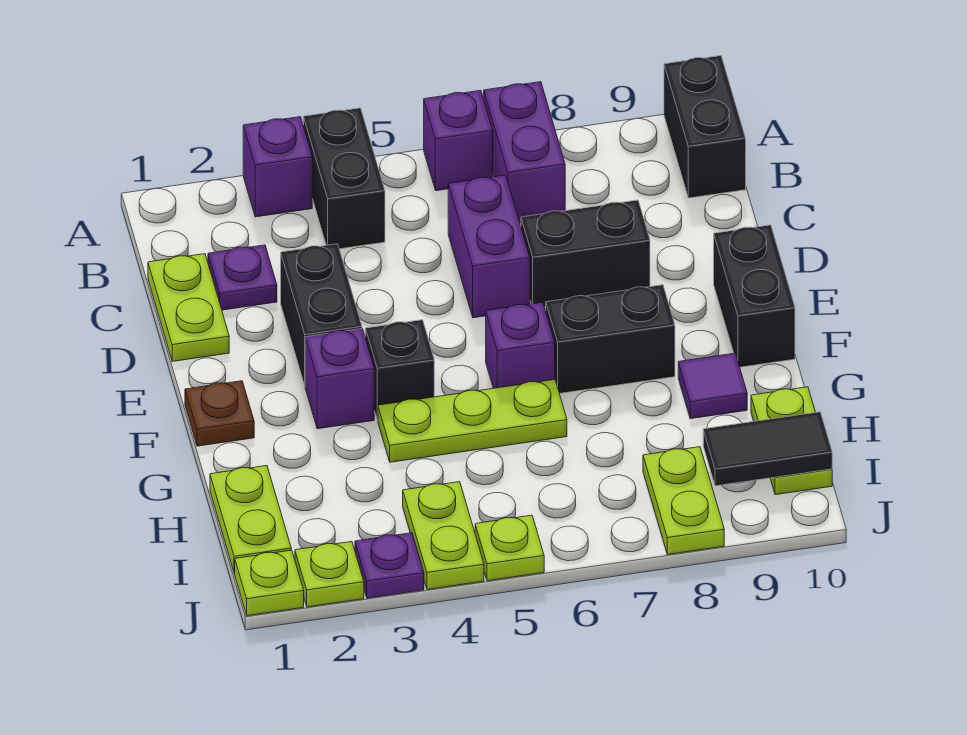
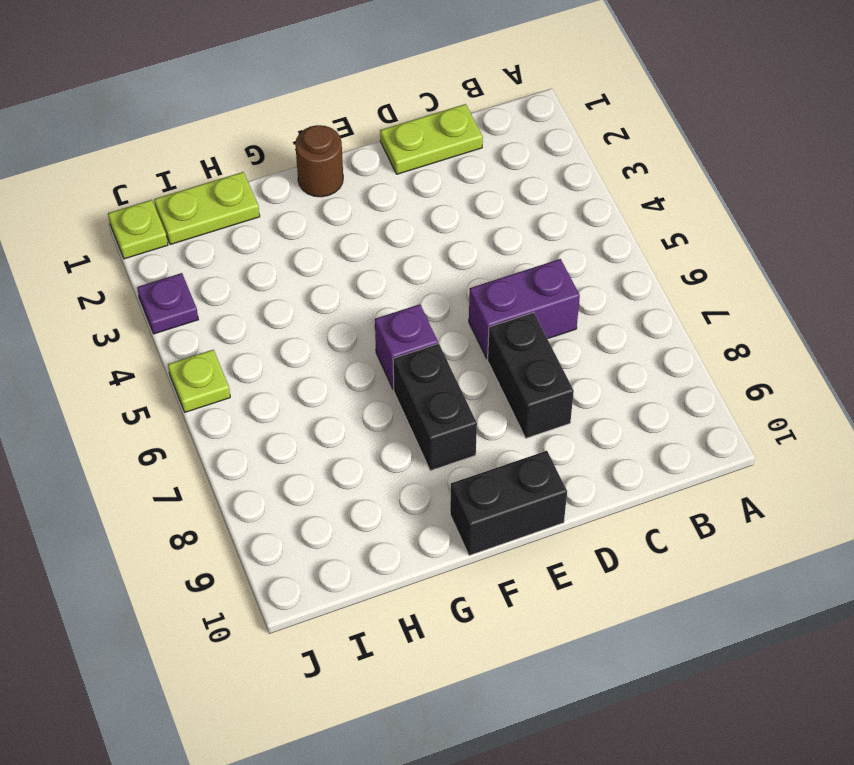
brown round brick F1 level 1 -> brown plate F1 level 1
none -> purple brick A3 level 1
none -> black brick A4:B4 level 1
none -> purple brick A6 level 1

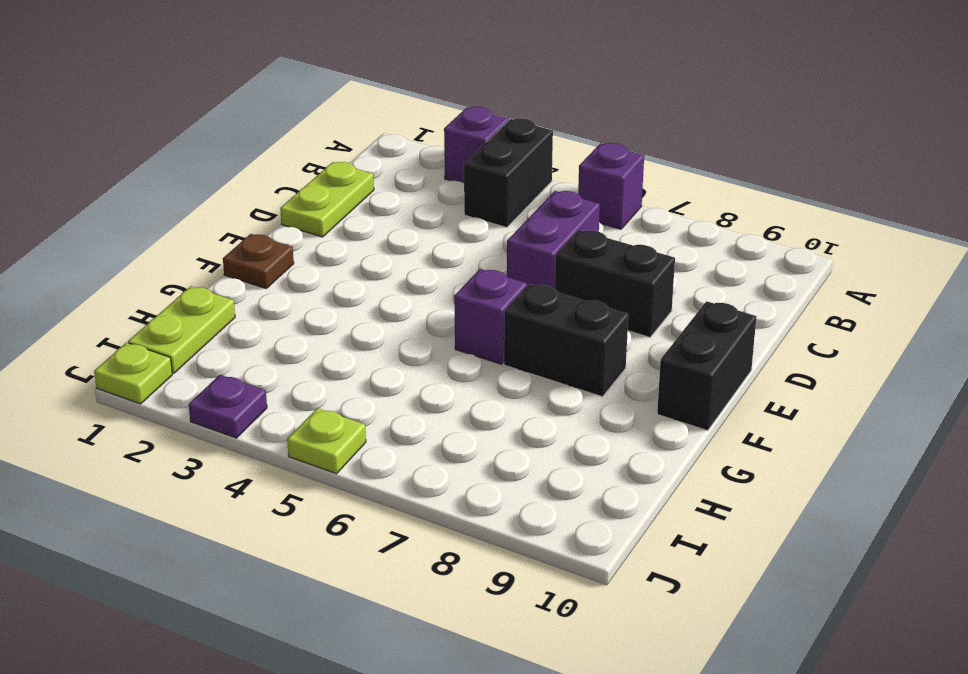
none -> purple brick A7:B7 level 1
none -> black brick A10:B10 level 1
none -> purple plate C2 level 1

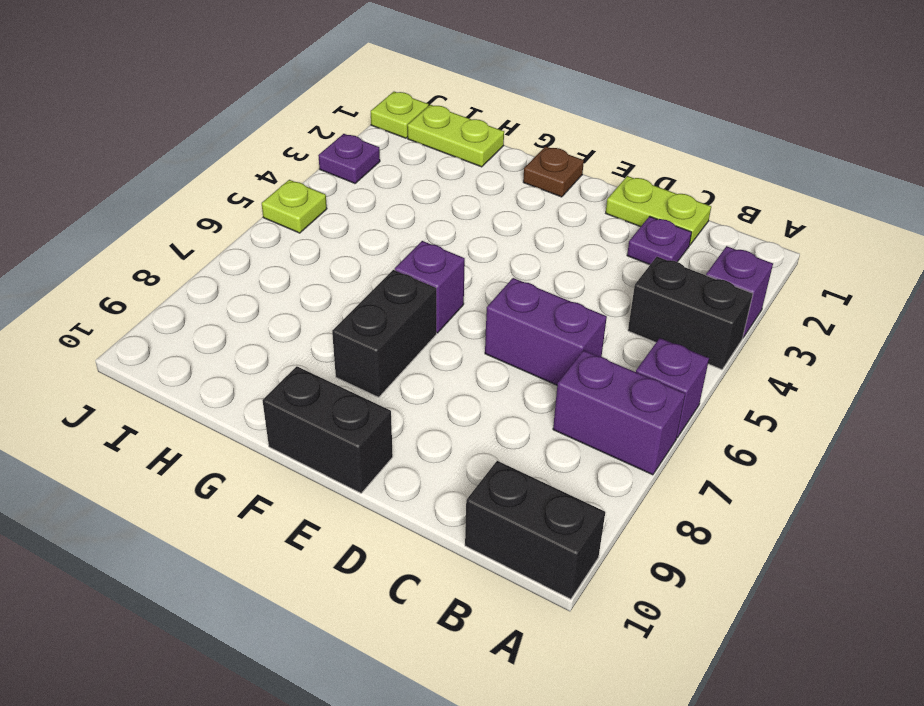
none -> black brick D3:E3 level 1
none -> black brick D7:D8 level 1
none -> purple brick F3 level 1

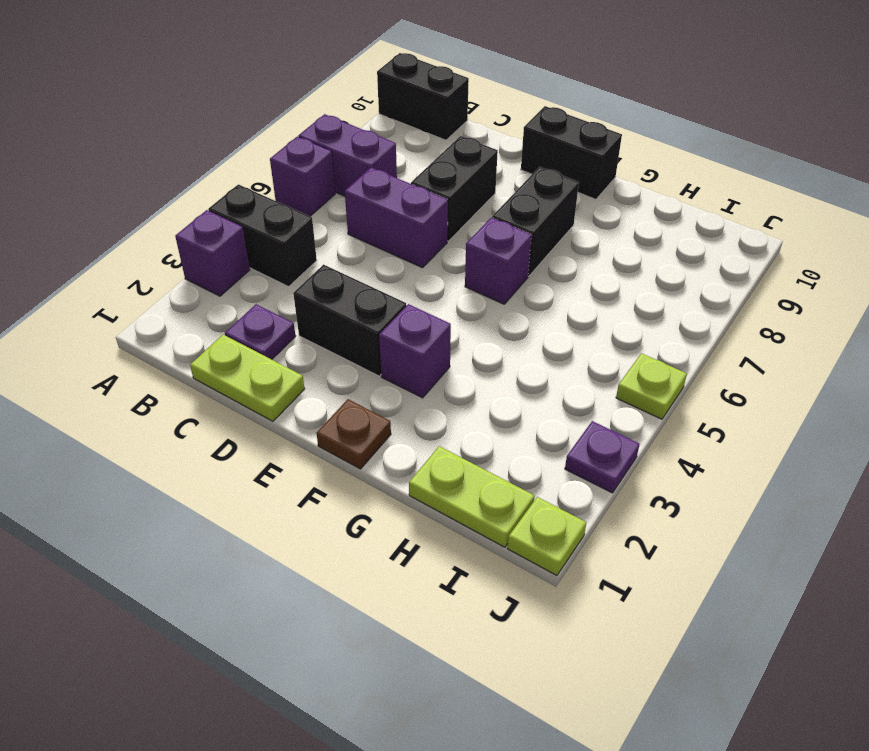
none -> black brick F4 level 1
none -> lime plate G4:G6 level 1
none -> purple tile G9 level 1

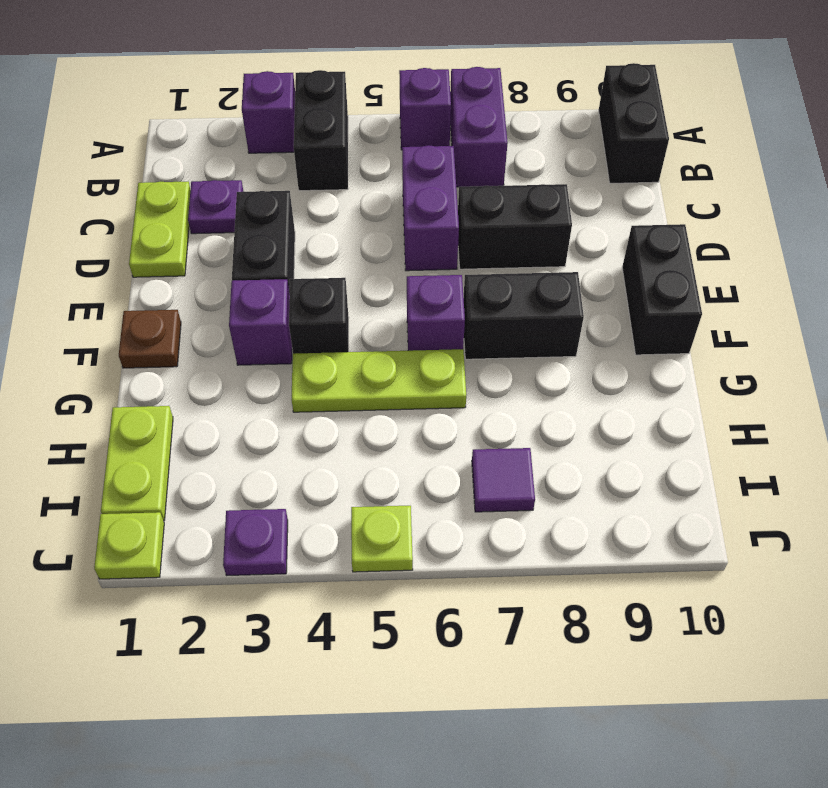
purple tile I7 level 1 -> purple tile G9 level 1
none -> lime plate H10:I10 level 1
none -> lime plate I4:J4 level 1
none -> lime plate I8:J8 level 1

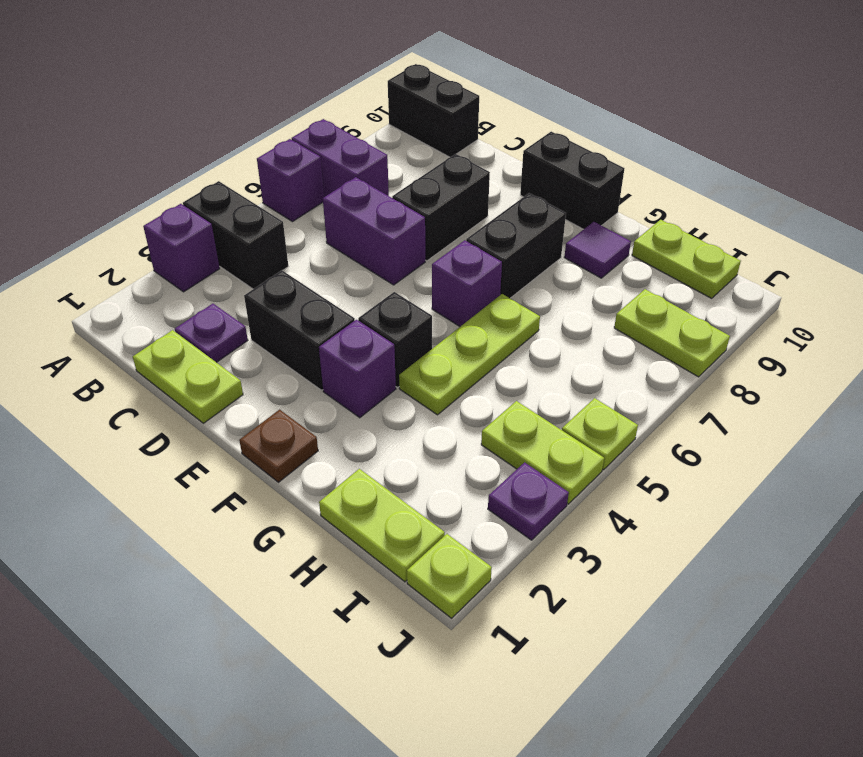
none -> lime plate J2 level 1
none -> black tile I9:I10 level 2

